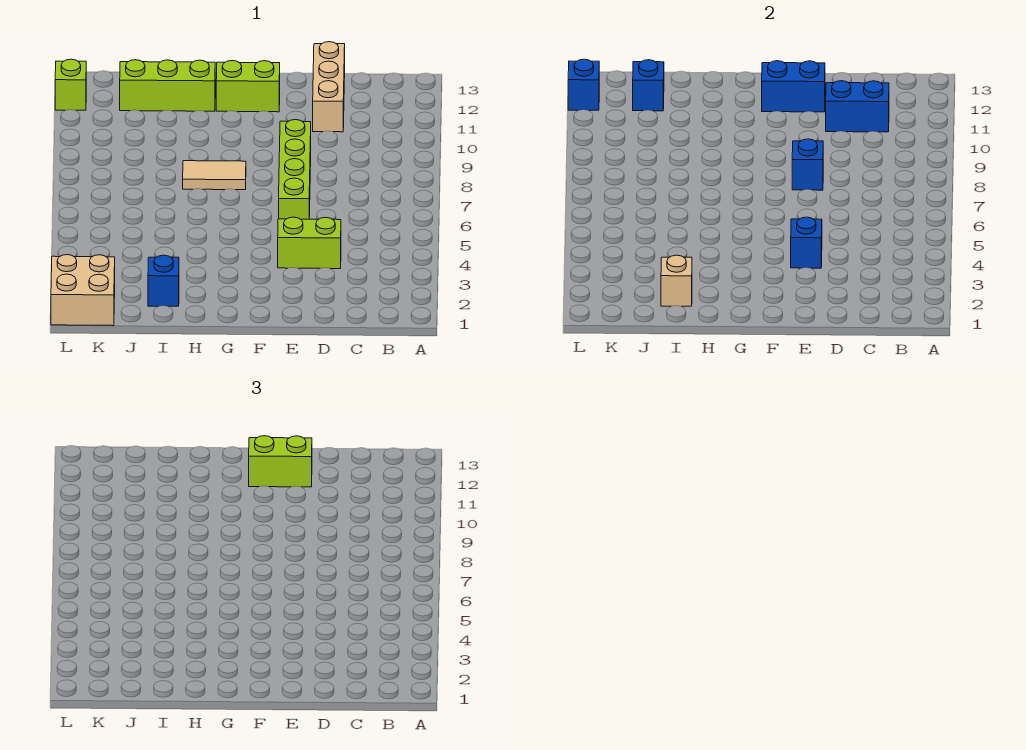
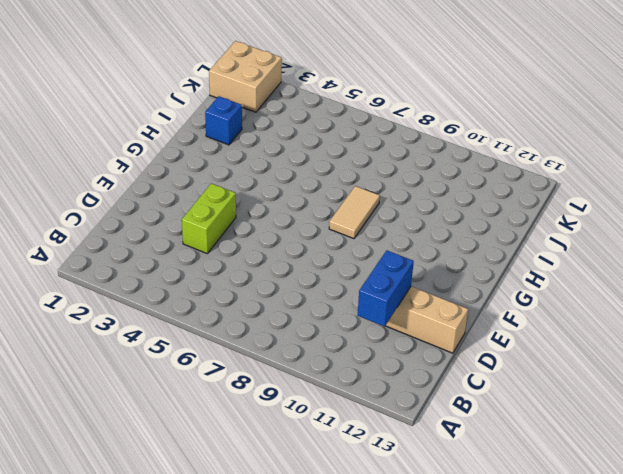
none -> lime brick E6:E9 level 1
none -> lime brick F12:G12 level 1
none -> lime brick H12:J12 level 1

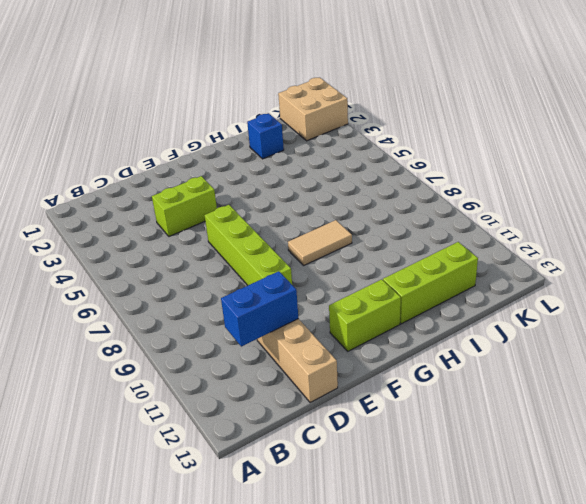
none -> lime brick L12 level 1
none -> blue brick E4 level 2
none -> blue brick E8 level 2

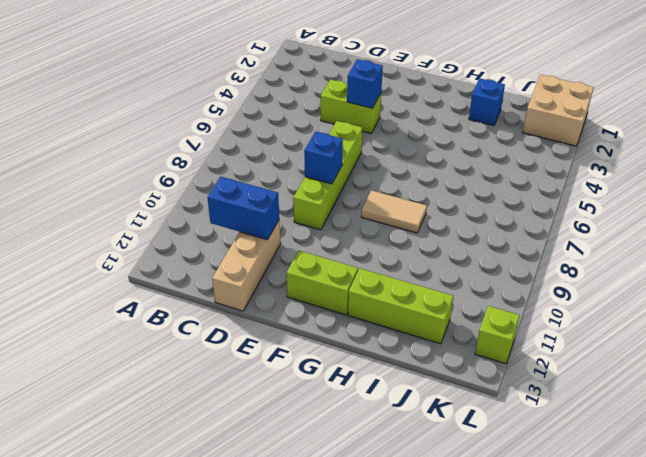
none -> blue brick E12:F12 level 2
none -> tan brick I2 level 2
none -> blue brick J12 level 2

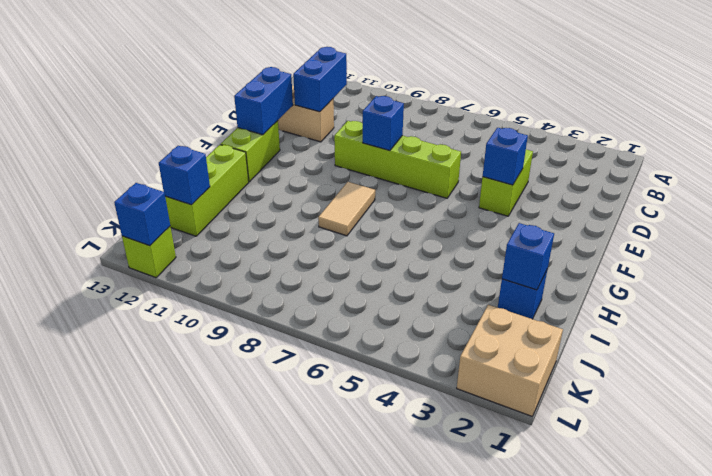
blue brick I2 level 2 -> tan brick I2 level 2
none -> lime brick E12:F12 level 3

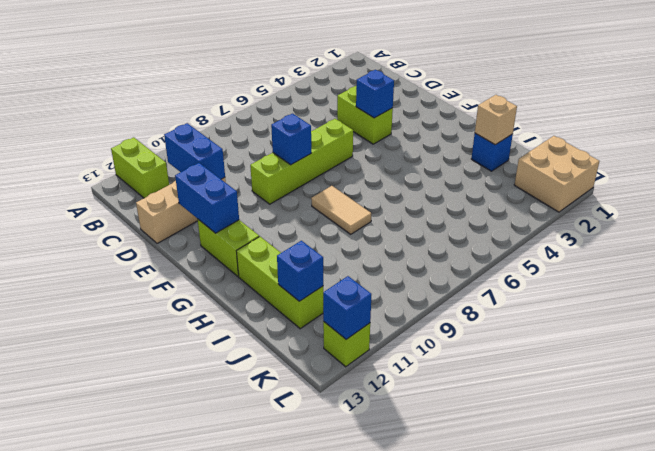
lime brick A12:B12 level 1 -> lime brick E12:F12 level 3

